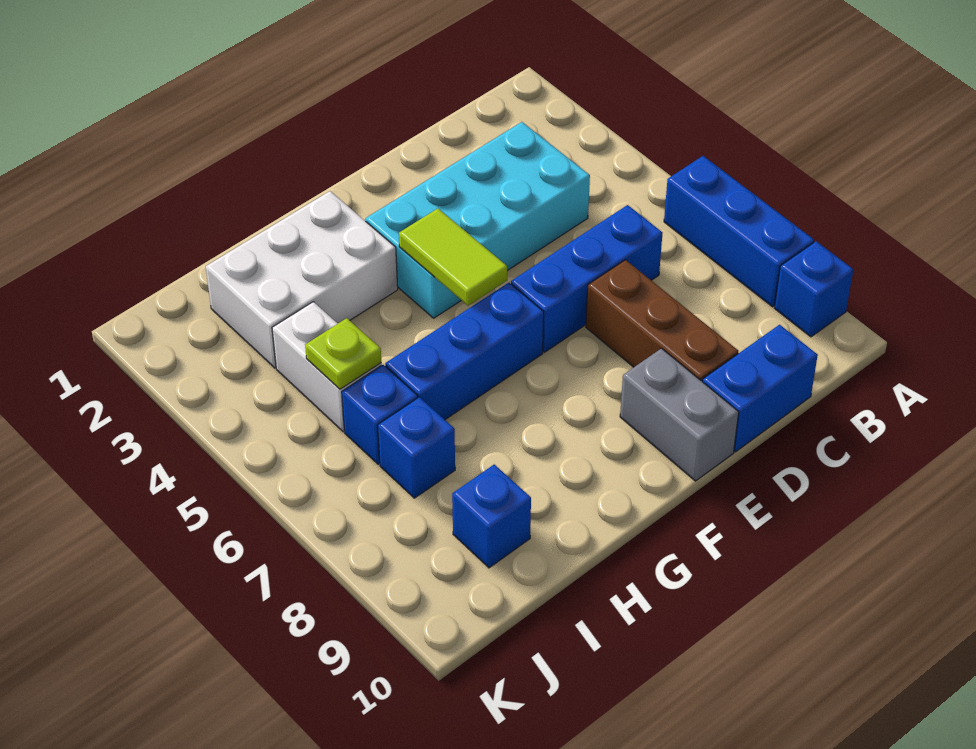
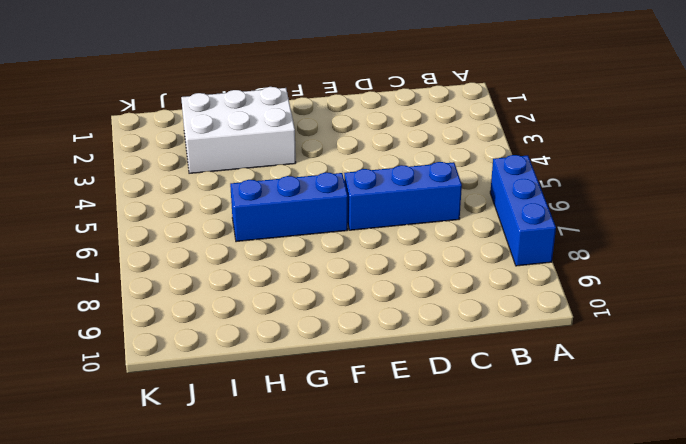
none -> blue brick A9 level 1
none -> cyan brick C3:F4 level 1
none -> blue brick C10:D10 level 1

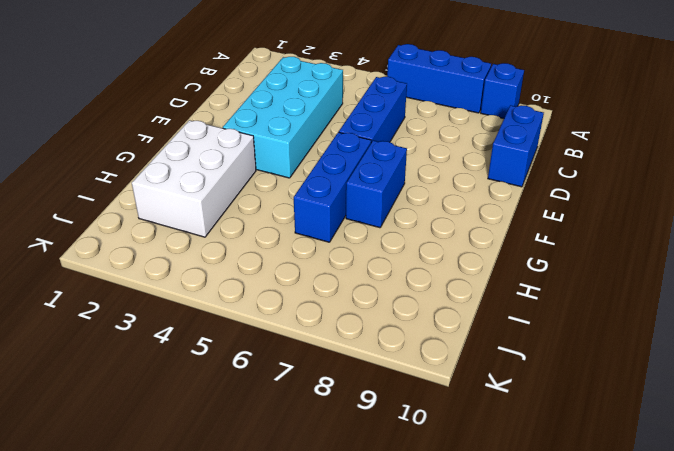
blue brick F7:G7 level 1 -> none
none -> brown brick D7:D9 level 1
none -> grey brick E9:E10 level 1
none -> white brick I4:I5 level 1

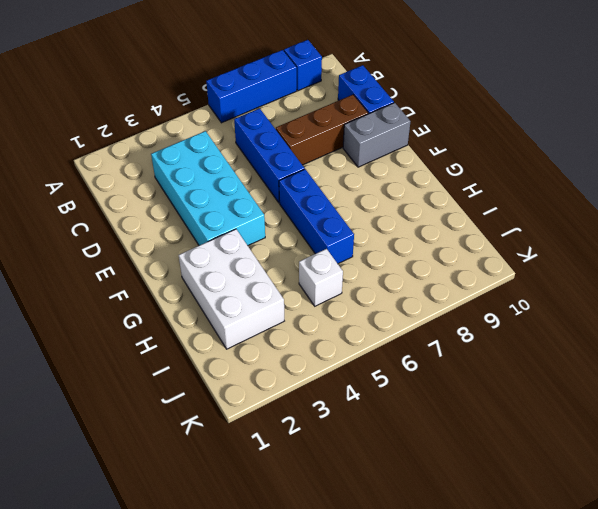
white brick I5 level 1 -> white brick I4:I5 level 1
none -> blue brick I6 level 1
none -> blue brick I7 level 1
none -> blue brick I9 level 1

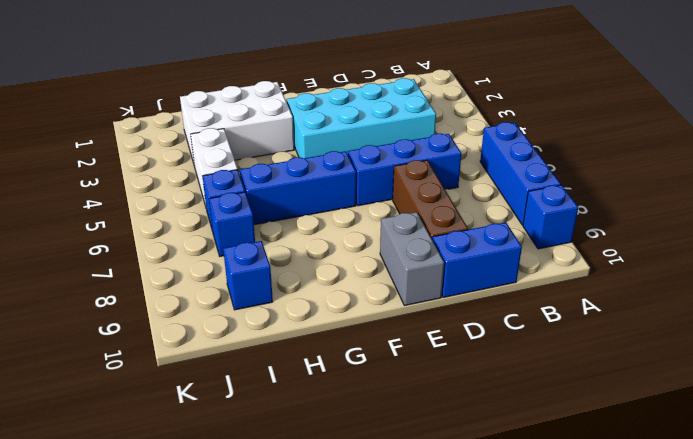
none -> lime tile F4:F5 level 2
none -> lime plate I5 level 2

